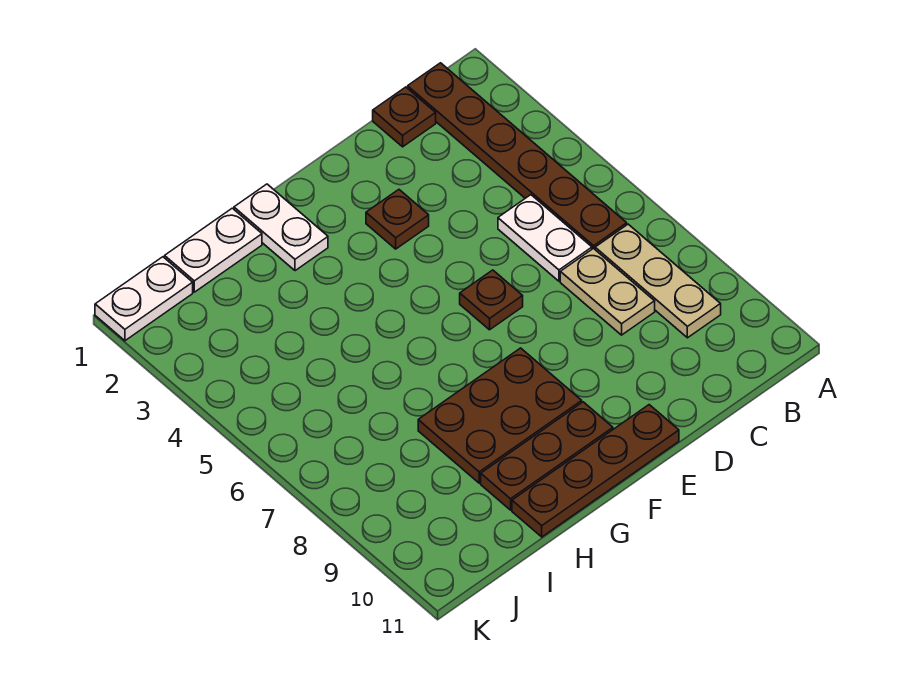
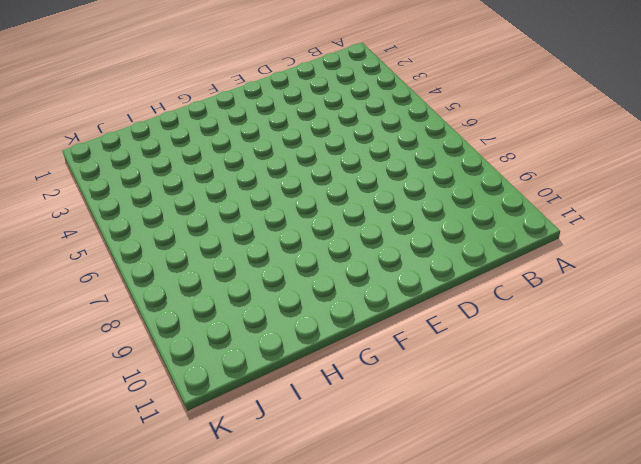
none -> brown plate B1:B6 level 1
none -> tan plate B7:B9 level 1
none -> brown plate C1 level 1

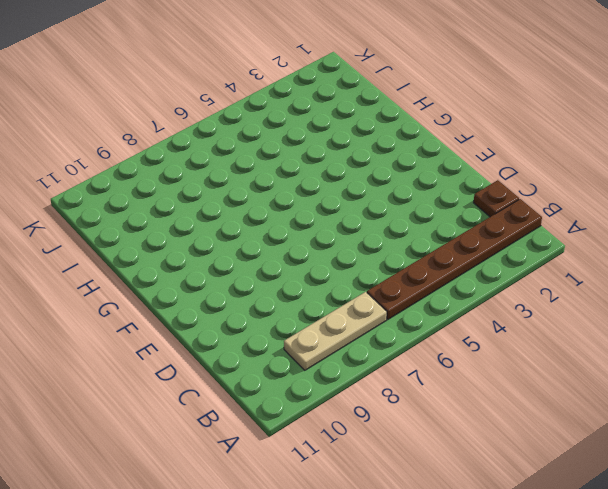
none -> white plate C5:C6 level 1
none -> tan plate C7:C8 level 1
none -> brown plate E3 level 1

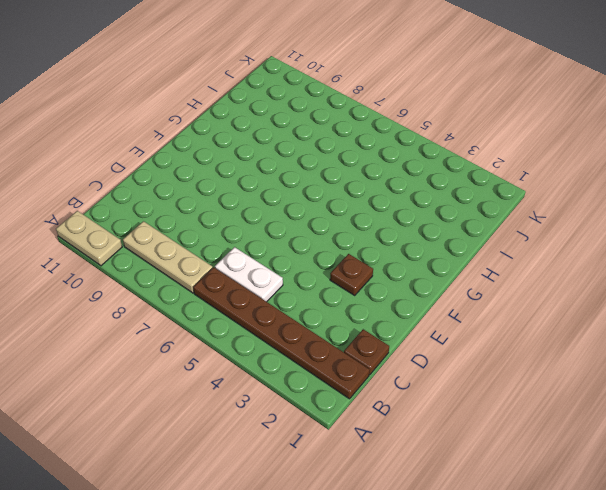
tan plate A10:A11 level 1 -> tan plate C7:C8 level 1
none -> brown plate E6 level 1
none -> brown plate E11:H11 level 1
none -> brown plate F8:H9 level 1

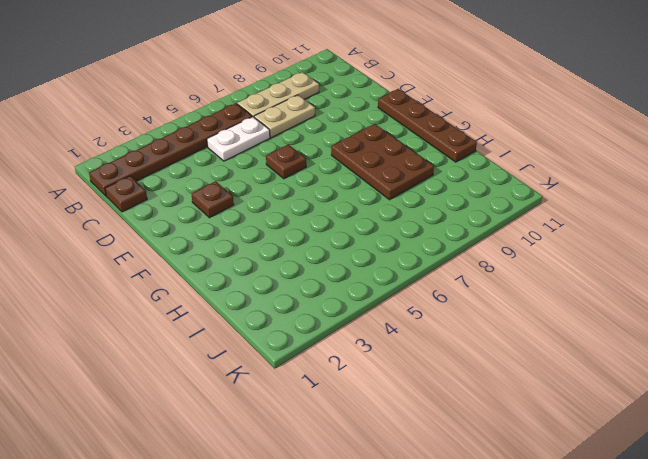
none -> brown plate F10:H10 level 1
none -> white plate G1:G2 level 1
none -> white plate H1:I1 level 1

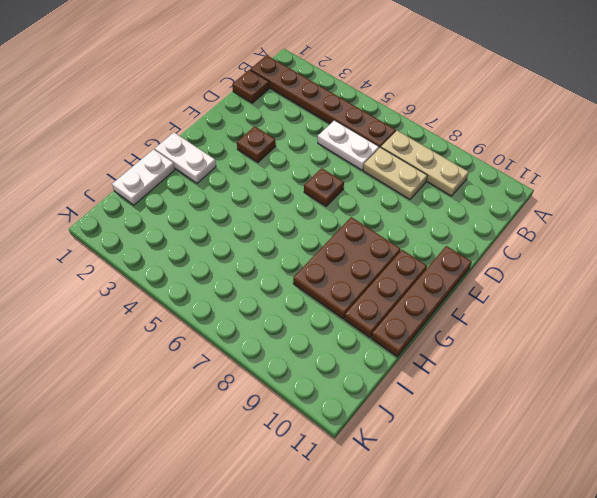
none -> white plate J1:K1 level 1

